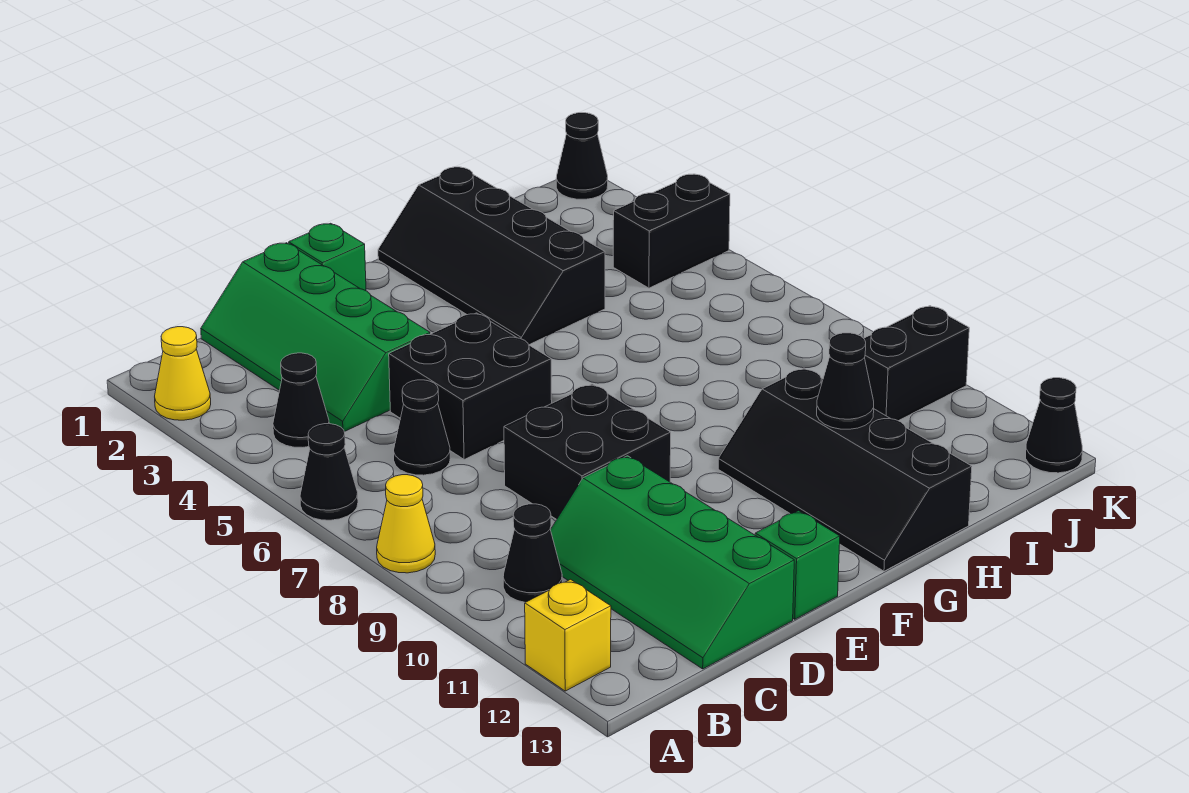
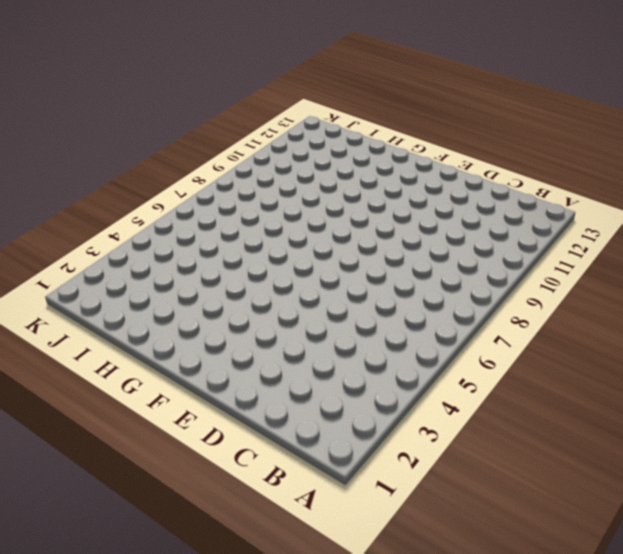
none -> yellow cone A2 level 1
none -> black cone A6 level 1
none -> yellow cone A8 level 1

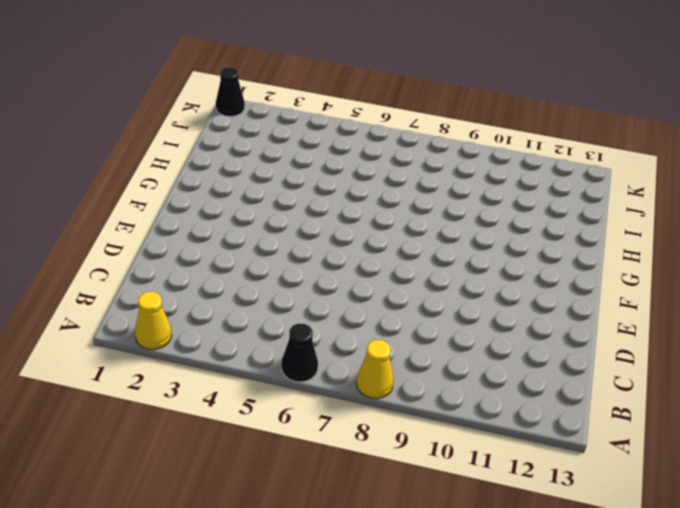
none -> yellow brick A12 level 1
none -> black cone B4 level 1
none -> black cone B10 level 1

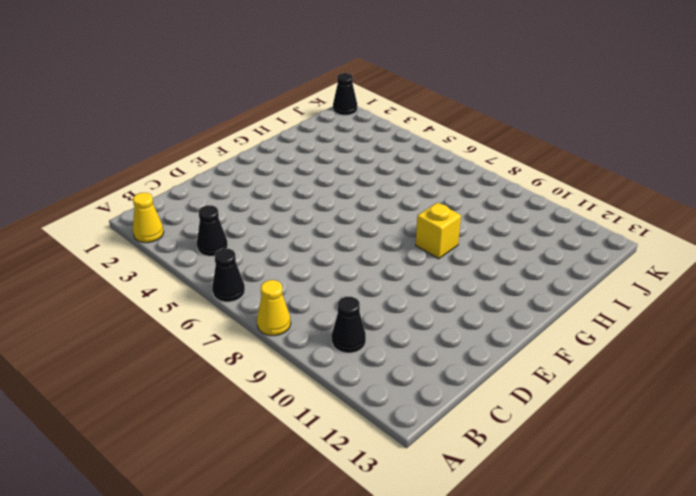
yellow brick G9 level 1 -> yellow brick A12 level 1
none -> green slope C1:D4 level 1 top D
none -> black cone C6 level 1
none -> green slope C10:D13 level 1 top D

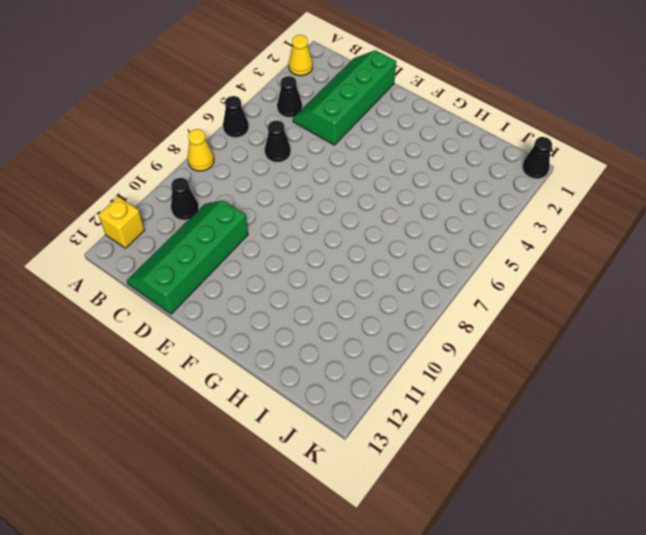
none -> black brick D5:E6 level 1
none -> black brick D8:E9 level 1
none -> green brick E1 level 1

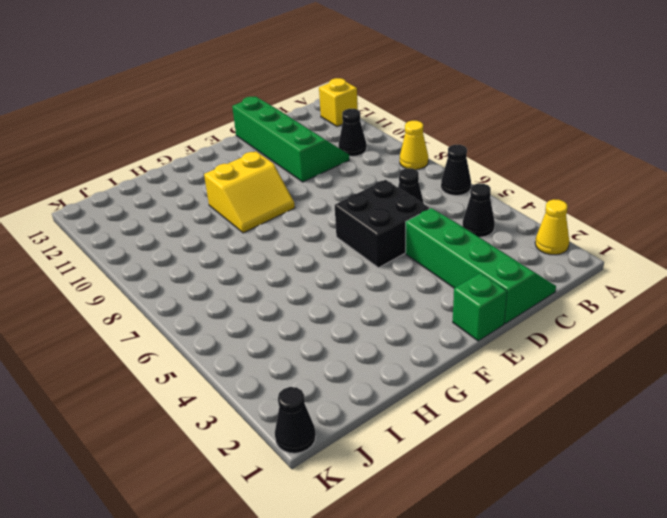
yellow slope F9:G10 level 1 top 10 -> black slope G10:H13 level 1 top H
none -> black brick D8:E9 level 1
none -> green brick E13 level 1
none -> black slope G1:H4 level 1 top H

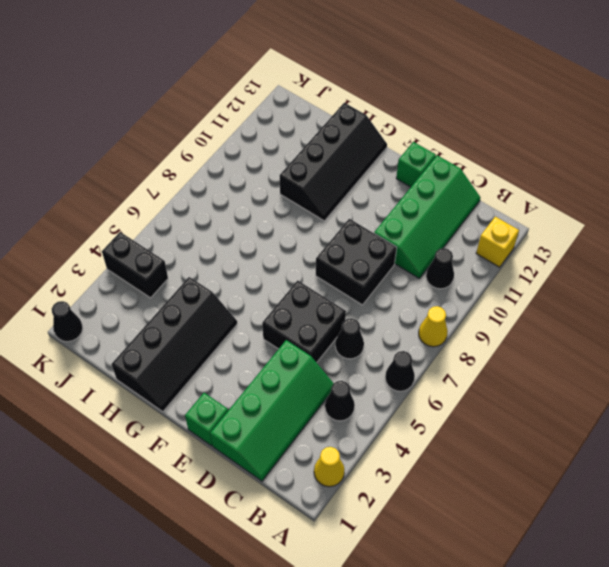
none -> black brick J10:K10 level 1
none -> black cone K13 level 1
none -> black cone H11 level 2

